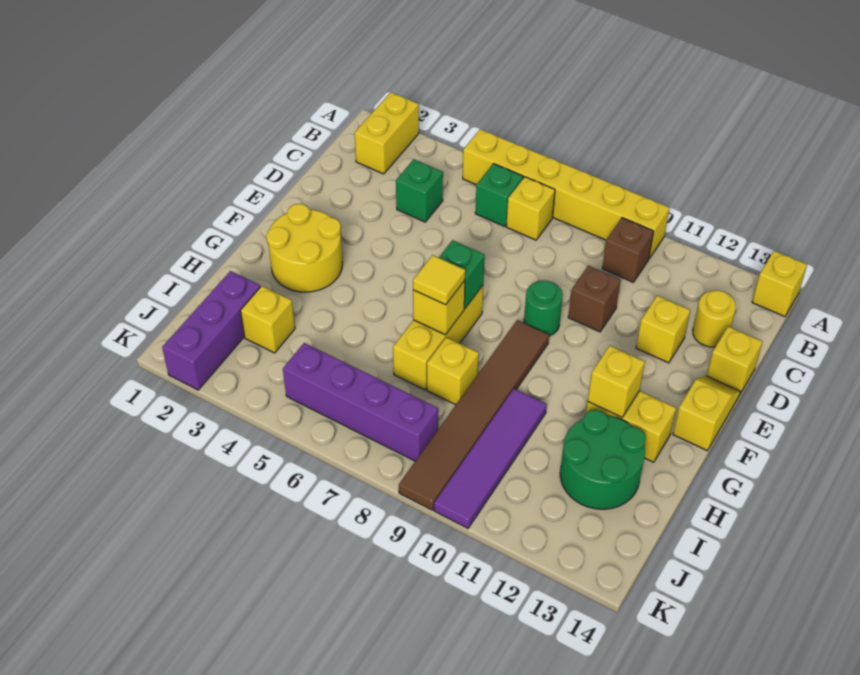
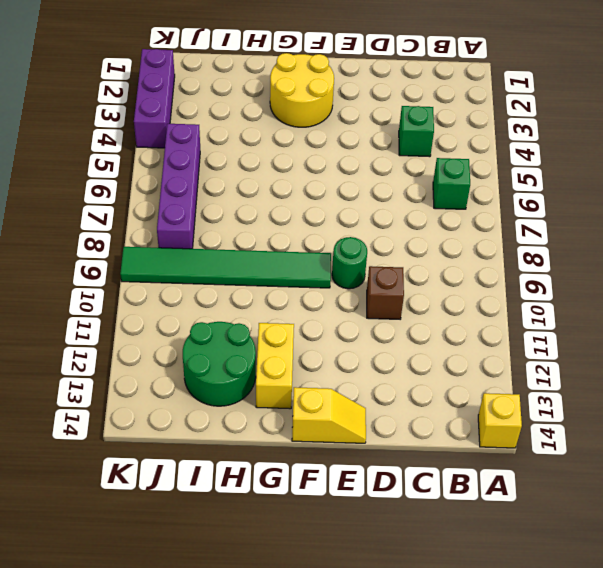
green tile F9:K9 level 1 -> brown tile F9:K9 level 1
purple brick K2:K4 level 1 -> purple brick I2:K2 level 1
none -> yellow brick A2:B2 level 1
none -> yellow brick A5:A10 level 1
none -> yellow brick B7 level 1

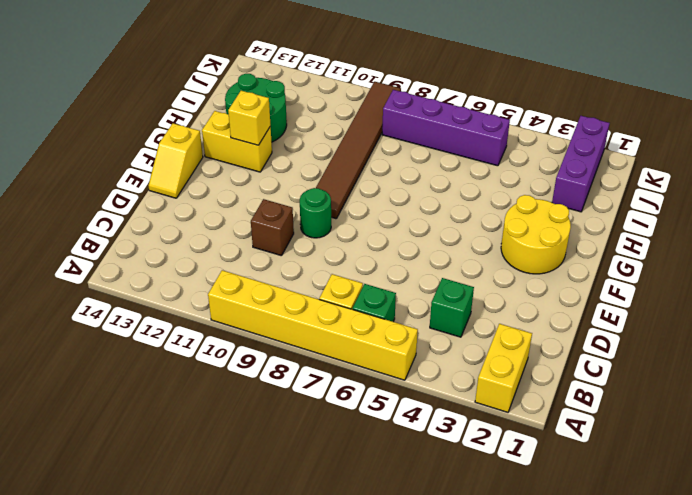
none -> yellow brick A14 level 1
none -> brown brick B10 level 1
none -> yellow round brick C13 level 1

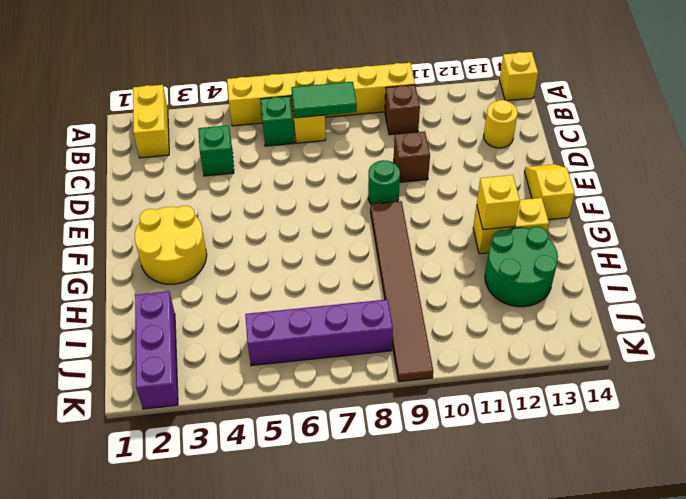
green tile B7:B8 level 2 -> none
none -> yellow brick D12 level 1
none -> yellow brick D14 level 1
none -> yellow brick F7:H7 level 1

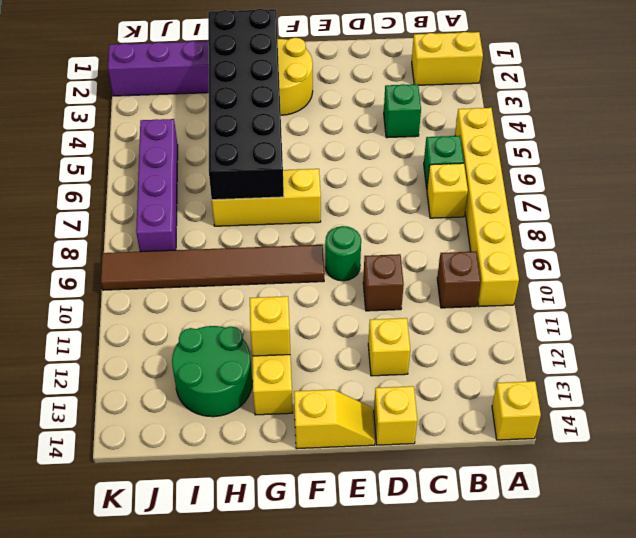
black brick G2:H7 level 2 -> yellow brick G7 level 2
none -> yellow round brick C13 level 1
none -> yellow brick H8 level 1
none -> purple tile H10:K10 level 1

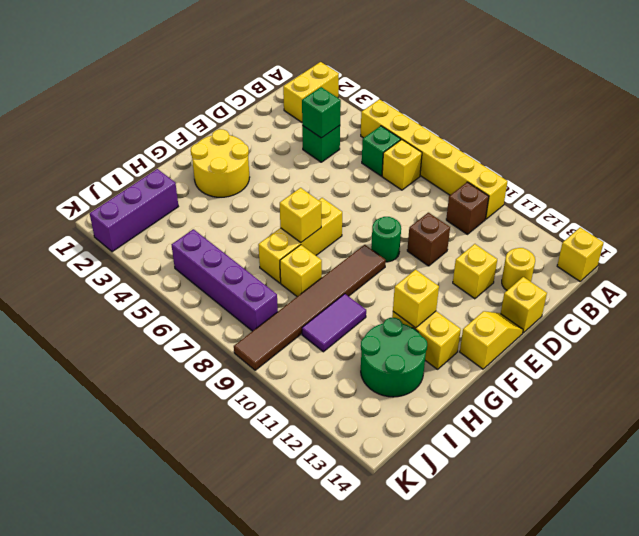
green brick C4 level 2 -> green brick F7 level 2
purple tile H10:I10 level 1 -> purple tile H10:K10 level 1
none -> yellow brick I3 level 1
none -> yellow tile G7 level 3

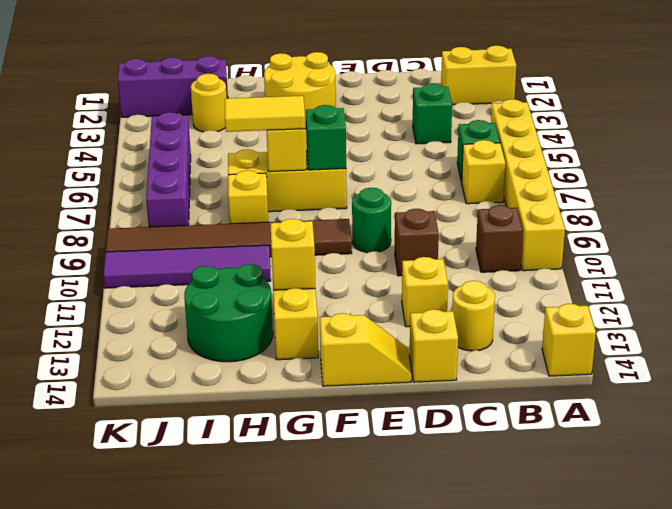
yellow tile G7:H7 level 3 -> yellow tile G7 level 3
yellow round brick I3 level 1 -> yellow brick I3 level 1

